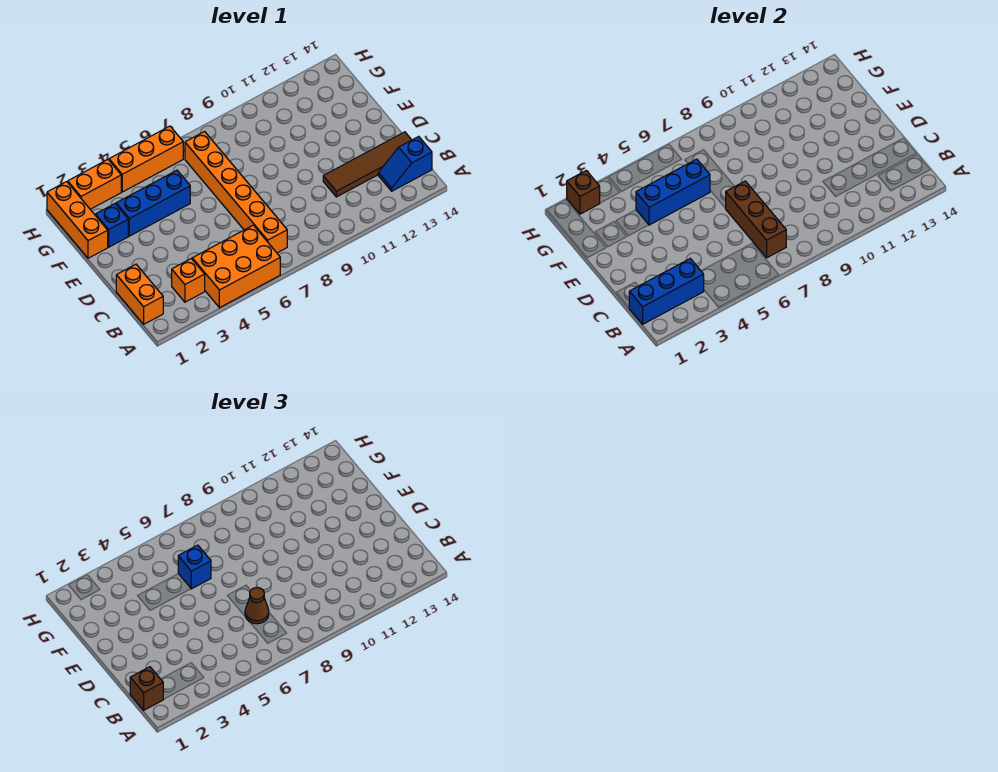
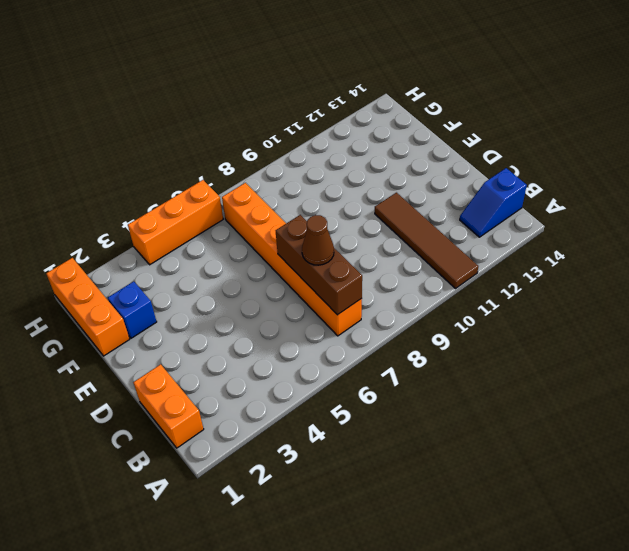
brown tile A11:D11 level 1 -> brown tile C11:C14 level 1
none -> orange brick A4:B6 level 1
none -> orange brick B3 level 1
none -> blue brick F3:F5 level 1

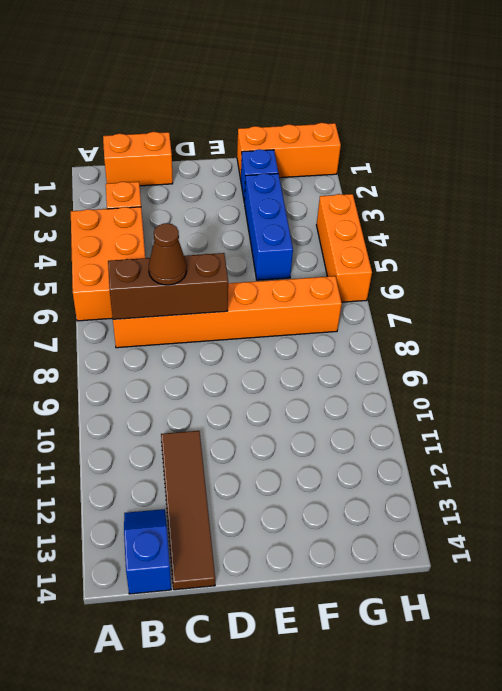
none -> orange brick H2:H3 level 1
none -> blue brick B1:B3 level 2
none -> blue brick F4:F6 level 2

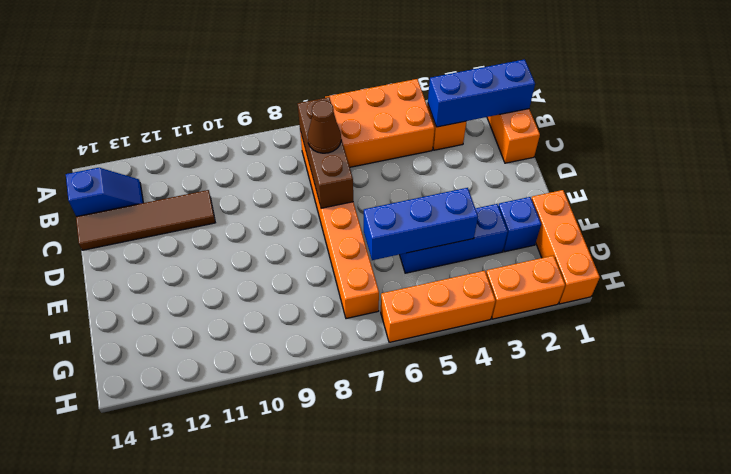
none -> brown brick H2 level 2
none -> brown brick B1 level 3
none -> blue brick F6 level 3

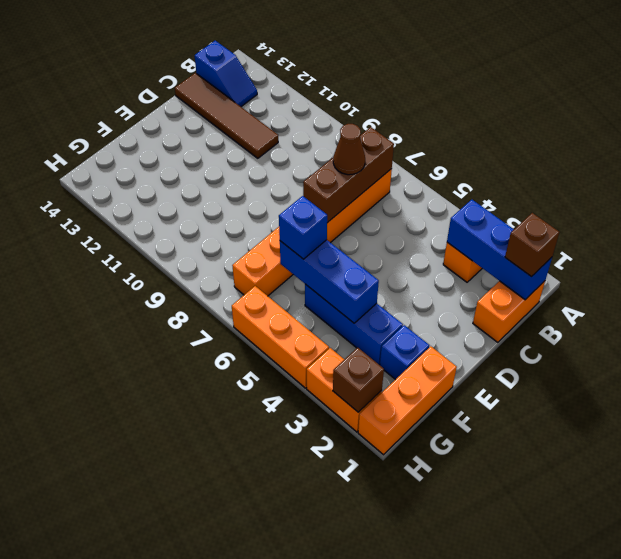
none -> orange brick A4:B6 level 1

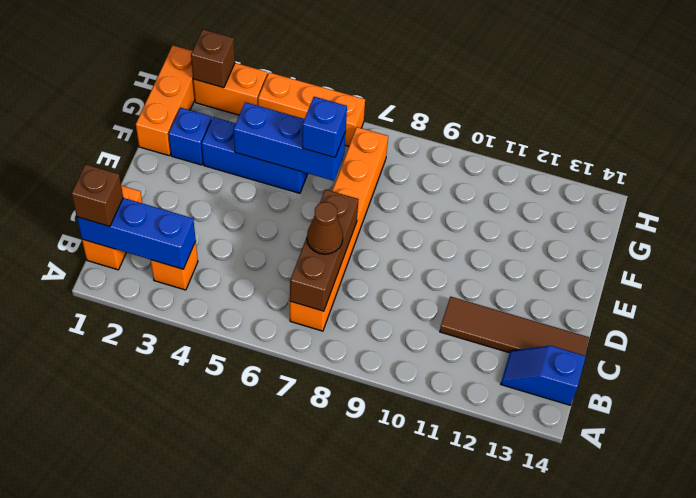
none -> orange brick A4:B6 level 1

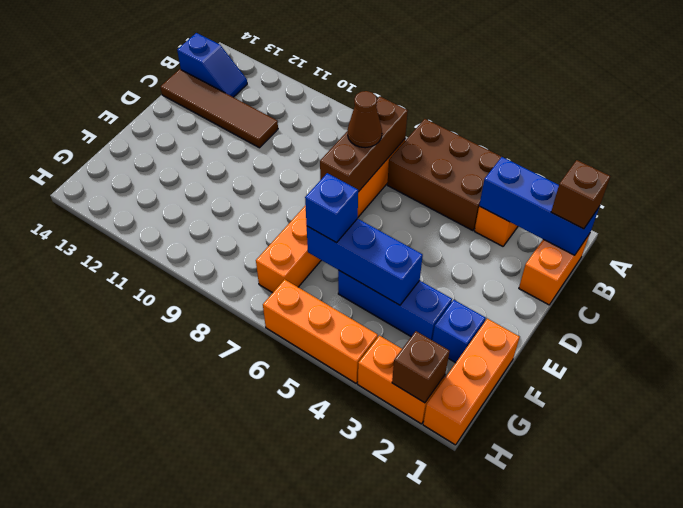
brown brick A4:B6 level 1 -> orange brick A4:B6 level 1

